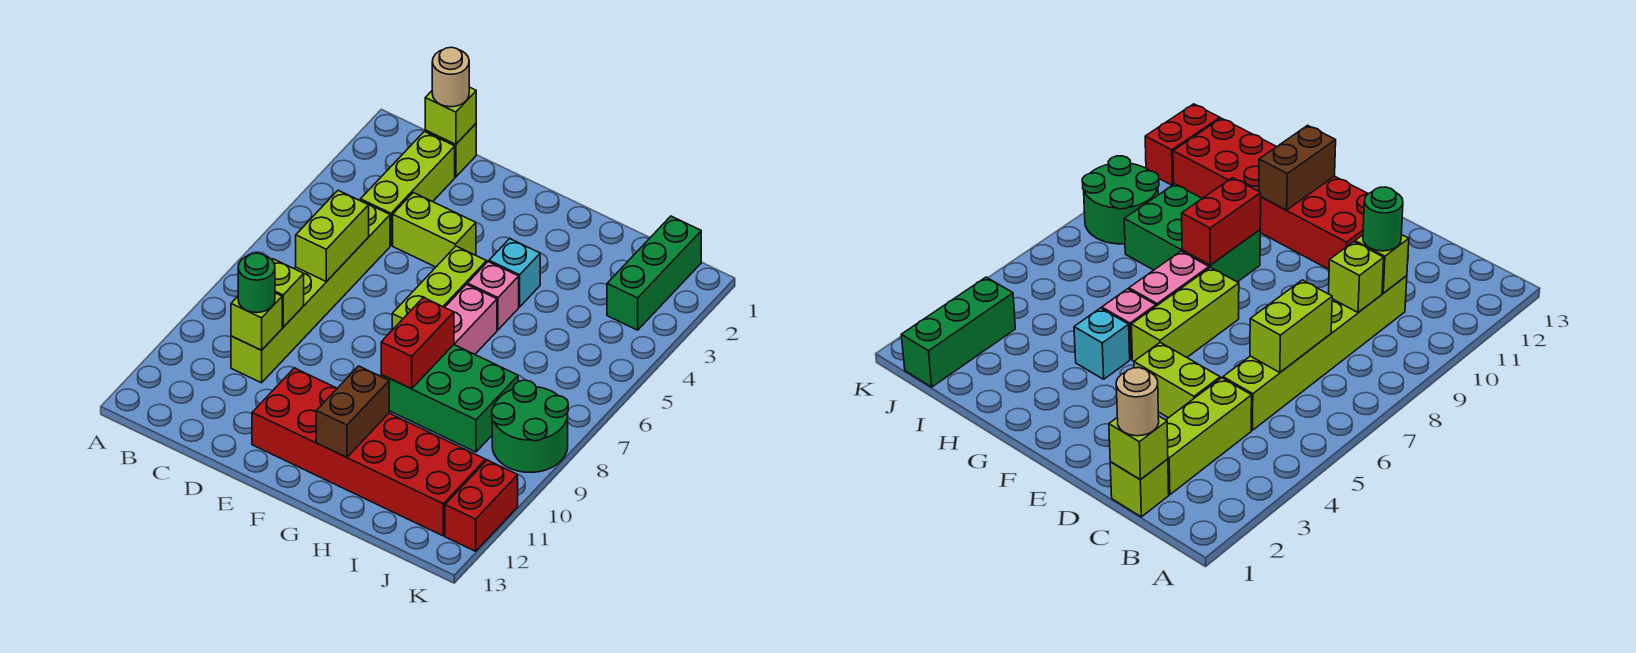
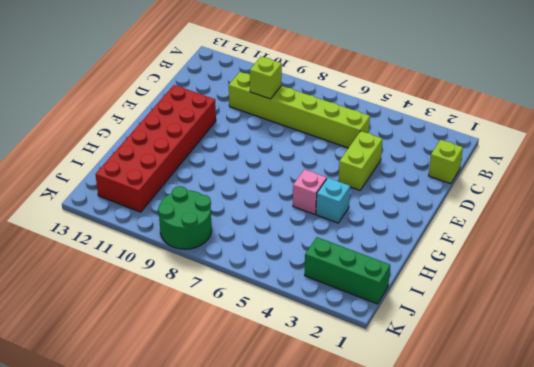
none -> lime brick C2:C4 level 1
none -> lime brick F5:F7 level 1
none -> pink brick G6:G7 level 1

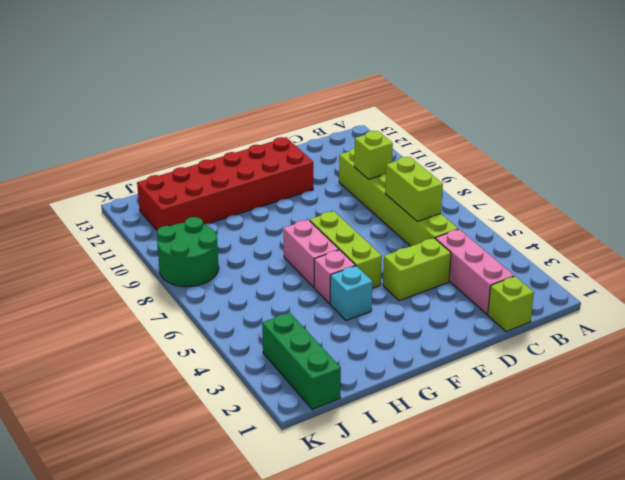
pink brick C2:C4 level 1 -> lime brick C2:C4 level 1
none -> green brick G8:I9 level 1
none -> red brick K11:K12 level 1
none -> lime brick C1 level 2

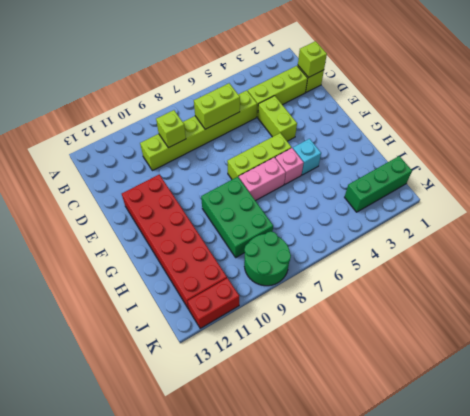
none -> lime brick C10 level 2
none -> red brick G8:G9 level 2
none -> brown brick G11:G12 level 2

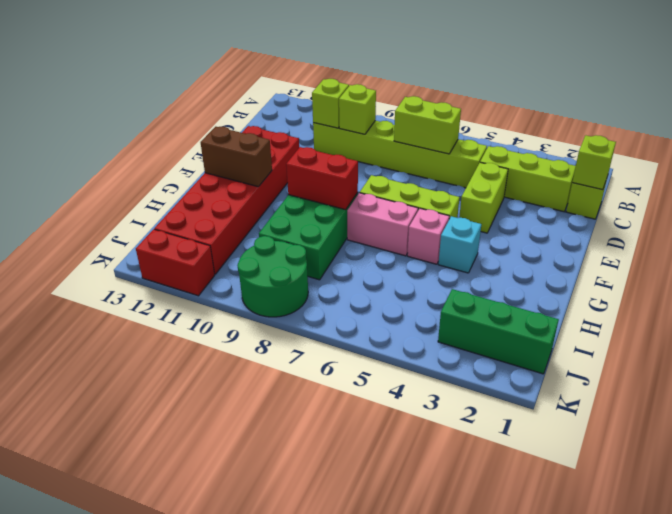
none -> tan round brick C1 level 3
none -> green round brick C10 level 3

